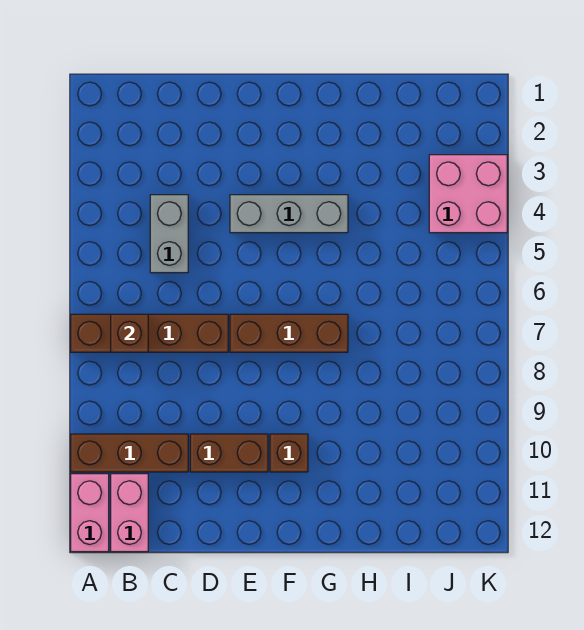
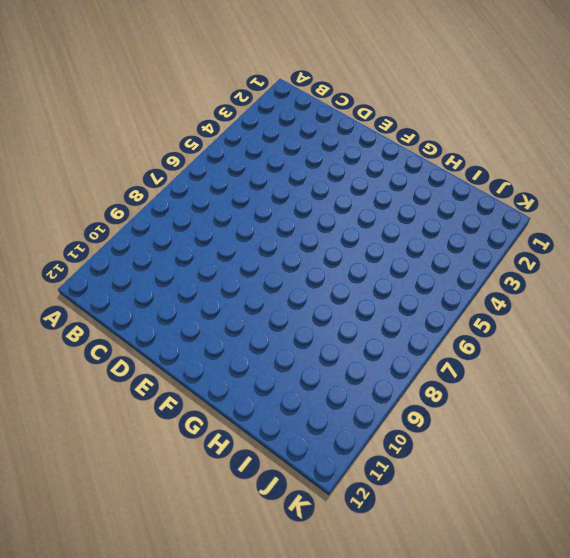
none -> brown brick A7:D7 level 1
none -> brown brick A10:C10 level 1

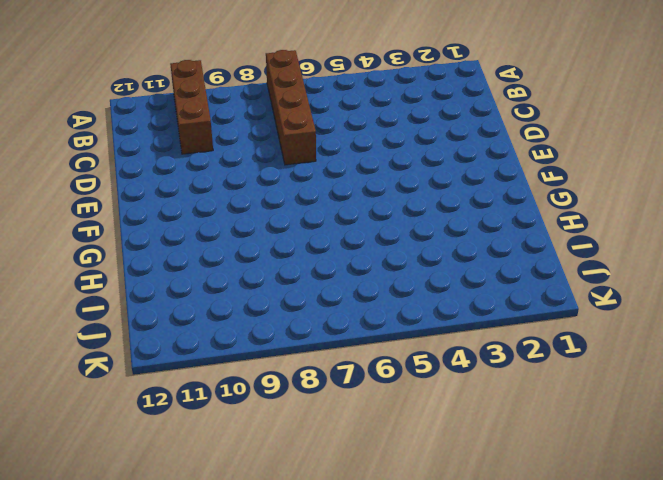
none -> pink brick A11:A12 level 1
none -> pink brick B11:B12 level 1

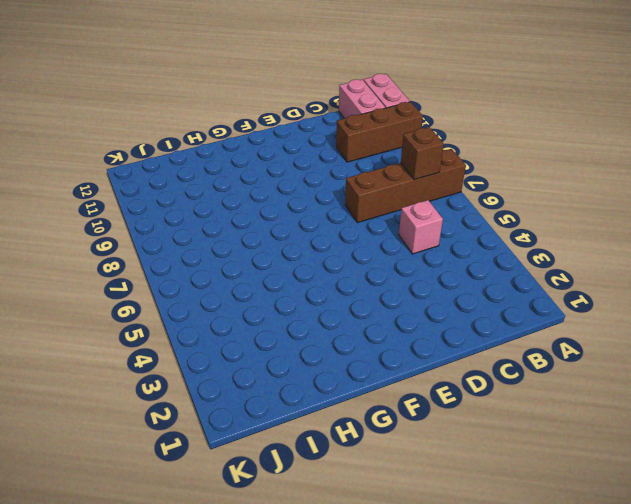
pink brick C5 level 1 -> grey brick C4:C5 level 1
none -> brown brick D10:E10 level 1
none -> grey brick E4:G4 level 1

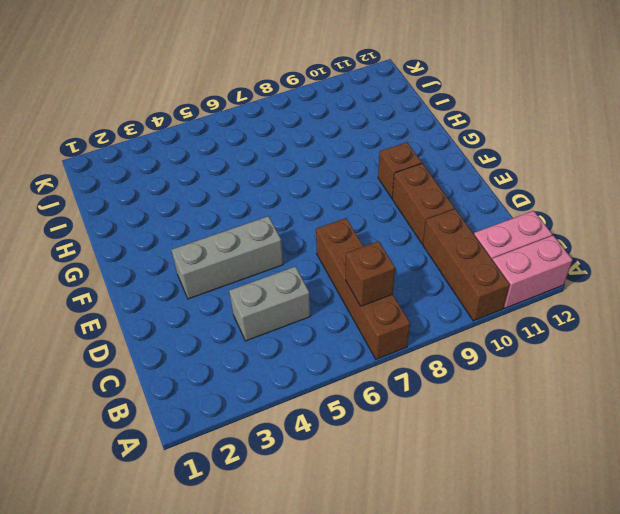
grey brick E3:E5 level 1 -> grey brick E4:G4 level 1
none -> brown brick E7:G7 level 1
none -> pink brick J3:K4 level 1

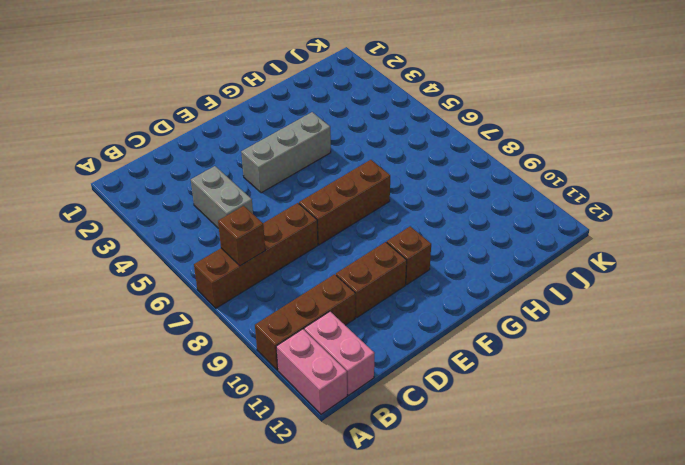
none -> pink brick J3:K4 level 1

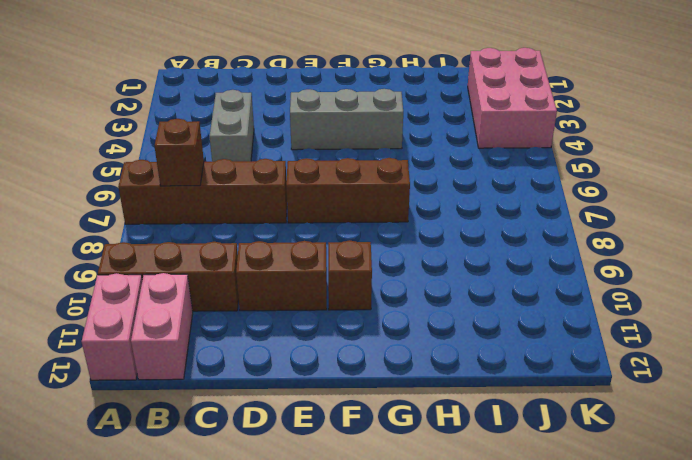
pink brick J2:K4 level 1 -> pink brick J3:K4 level 1

